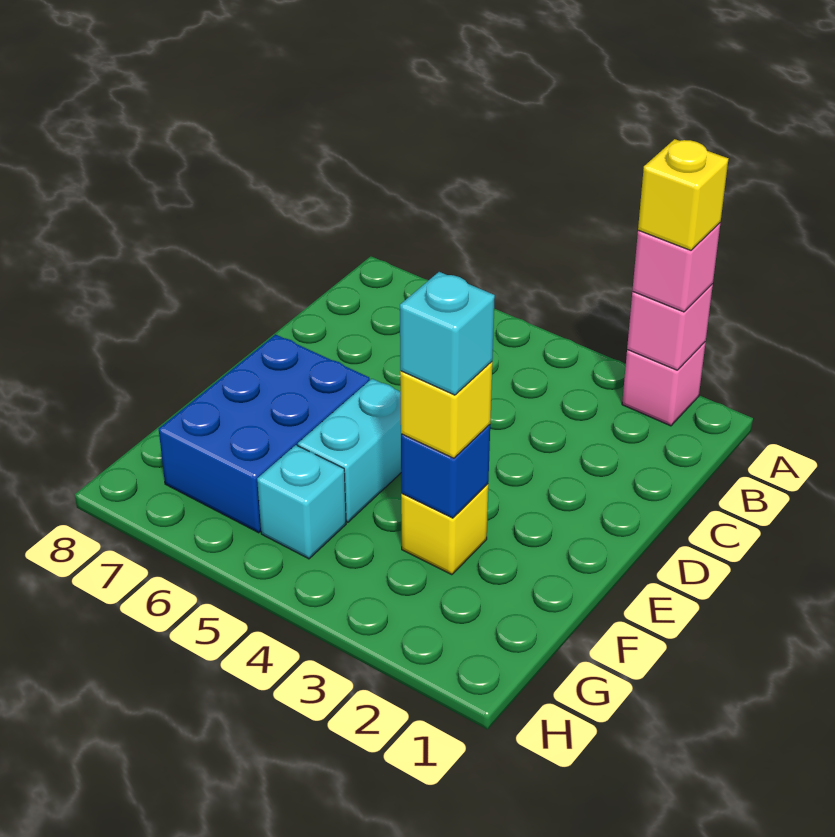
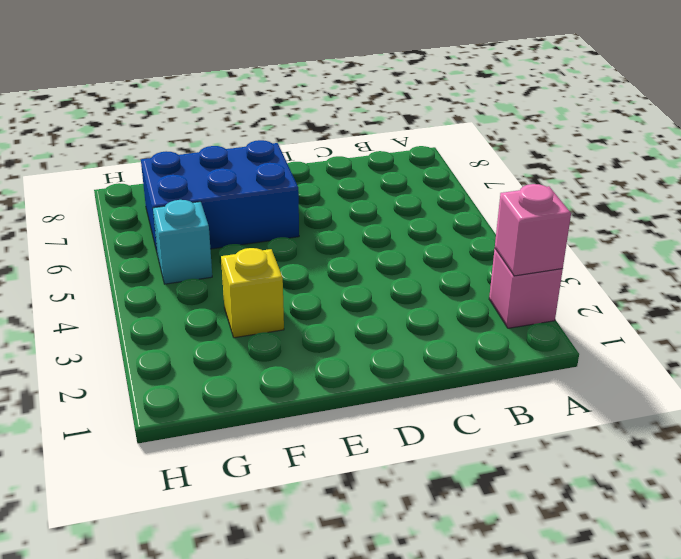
none -> cyan brick E5:F5 level 1
none -> blue brick F3 level 2

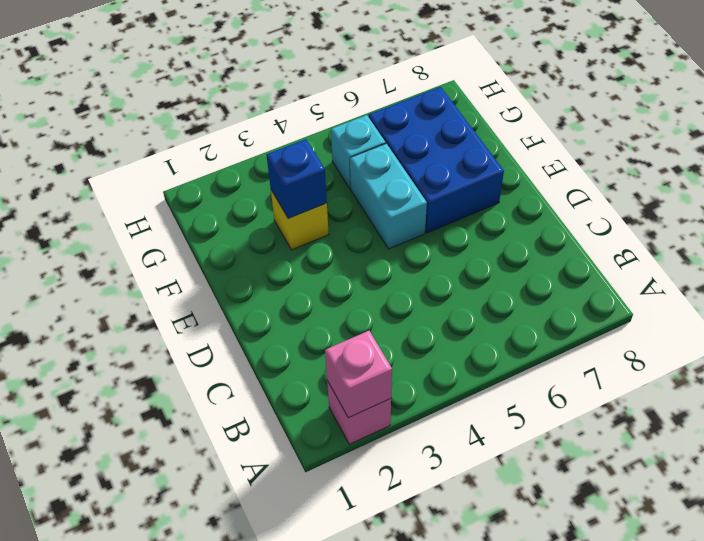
none -> pink brick A2 level 3
none -> yellow brick F3 level 3

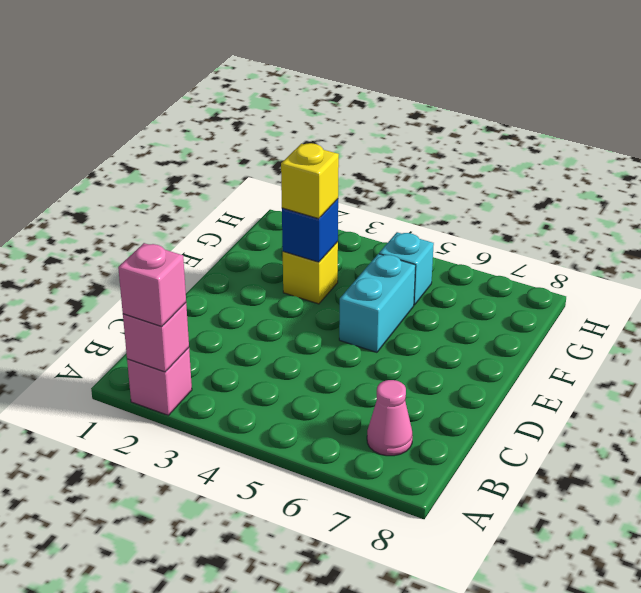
pink cone B7 level 1 -> none
none -> blue brick E6:G7 level 1
none -> yellow brick A2 level 4

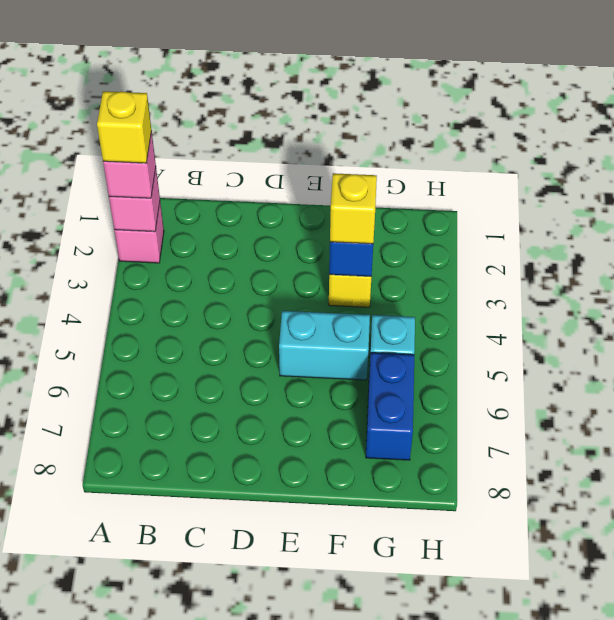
blue brick G6:G7 level 1 -> blue brick E6:G7 level 1
none -> cyan brick F3 level 4

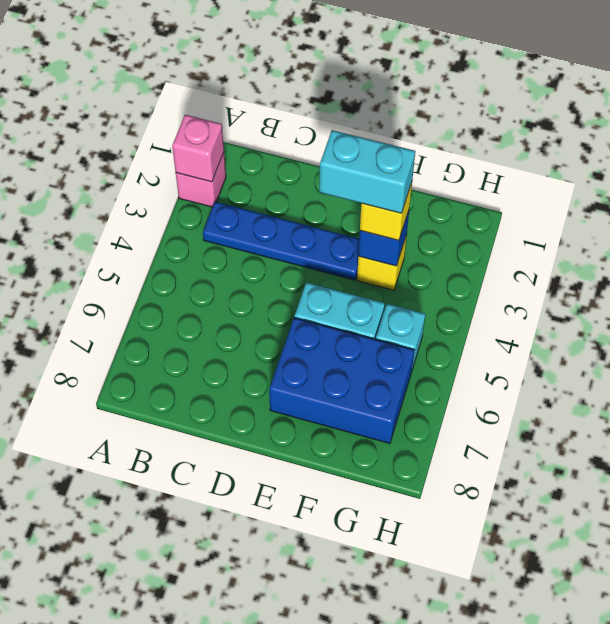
blue plate B3:E3 level 1 -> none
cyan brick E3:F3 level 4 -> cyan brick F3 level 4
none -> pink brick A2 level 3
none -> yellow brick A2 level 4

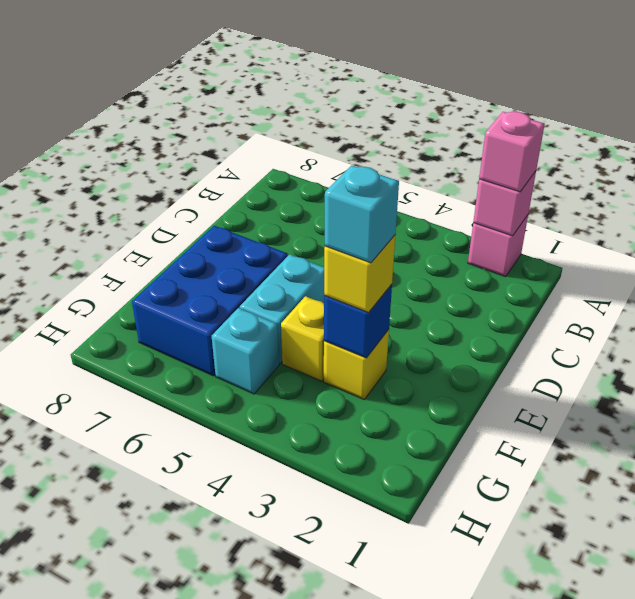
yellow brick F4 level 1 -> yellow brick A2 level 4

